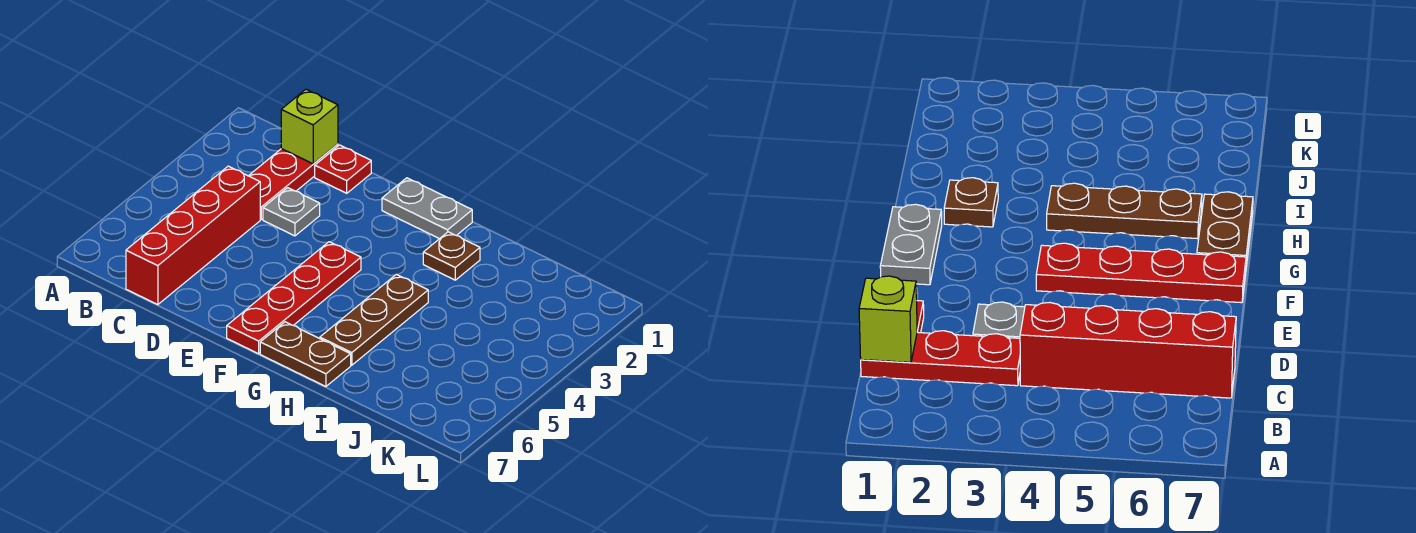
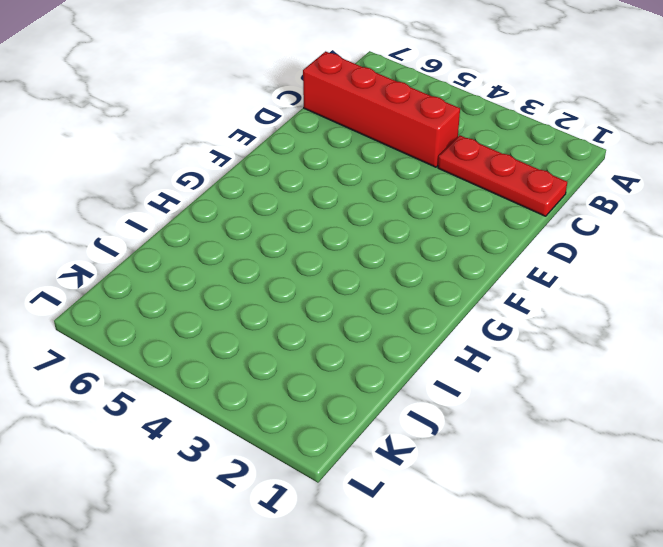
none -> red plate D1 level 1
none -> grey plate D3 level 1

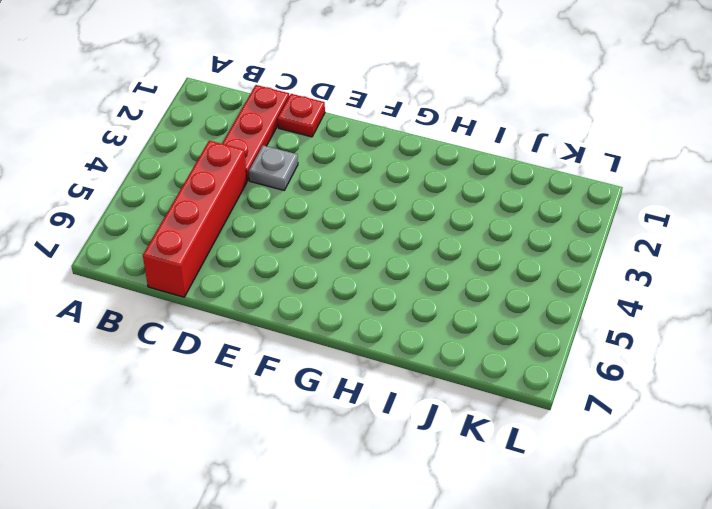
none -> grey plate F1:G1 level 1
none -> red plate F4:F7 level 1

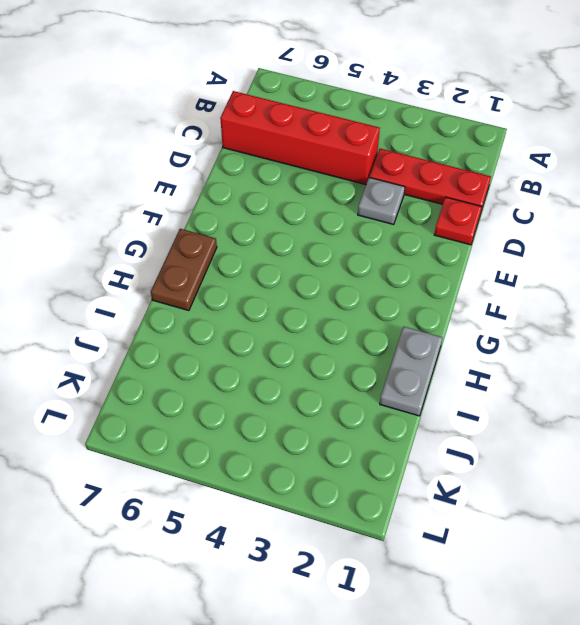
grey plate H1:I1 level 1 -> grey plate F1:G1 level 1
none -> red plate F4:F7 level 1
none -> brown plate H2 level 1

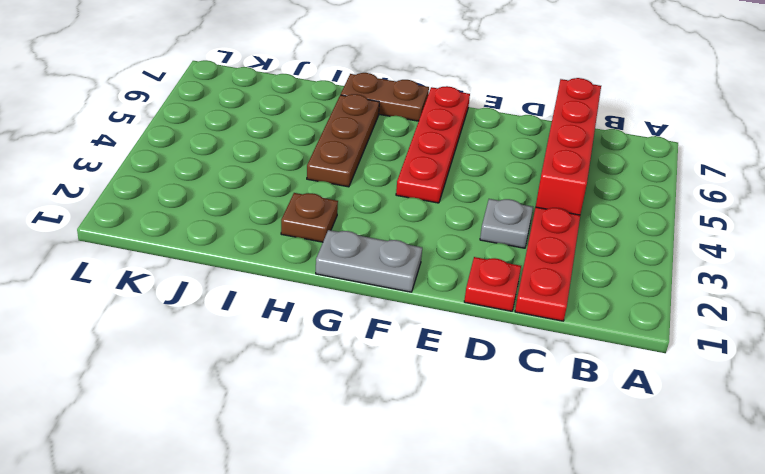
none -> lime brick C1 level 2

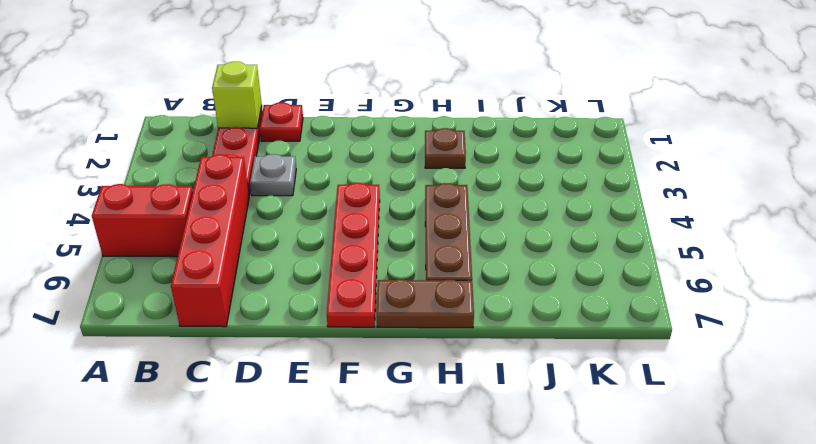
red brick A5:B5 level 1 -> none
none -> grey plate F1:G1 level 1

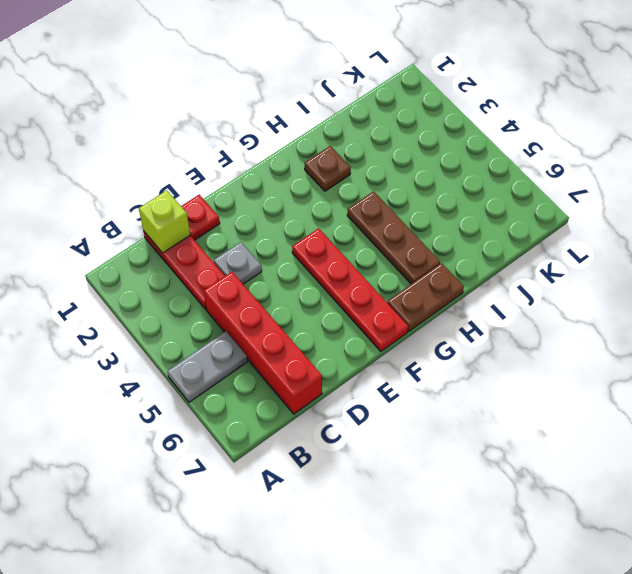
grey plate A5:B5 level 1 -> grey plate F1:G1 level 1

